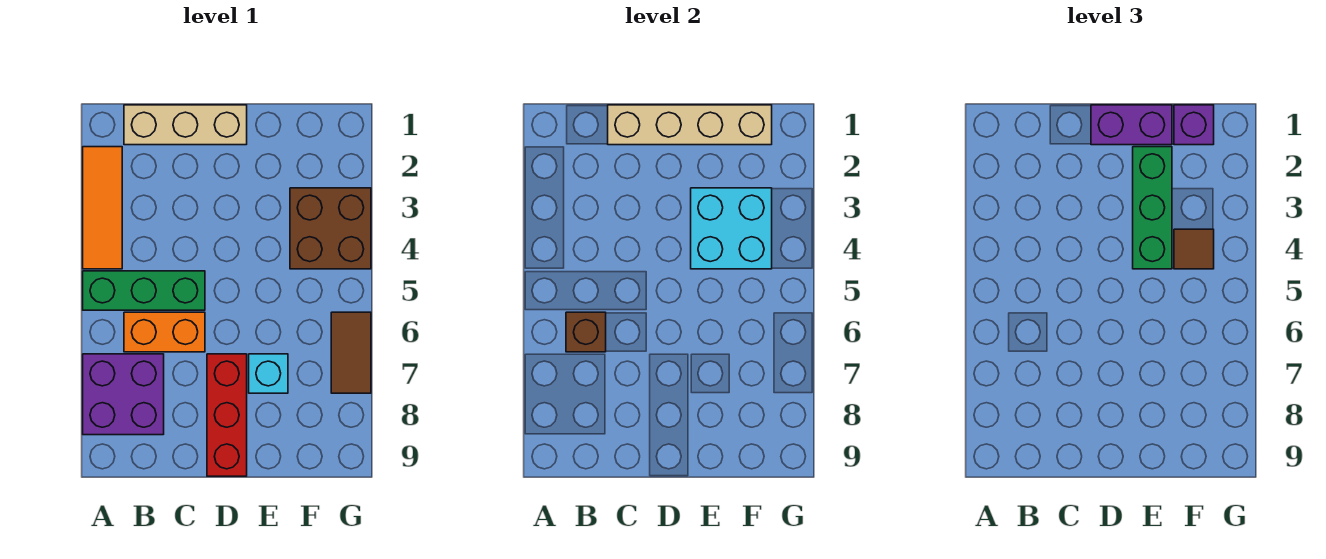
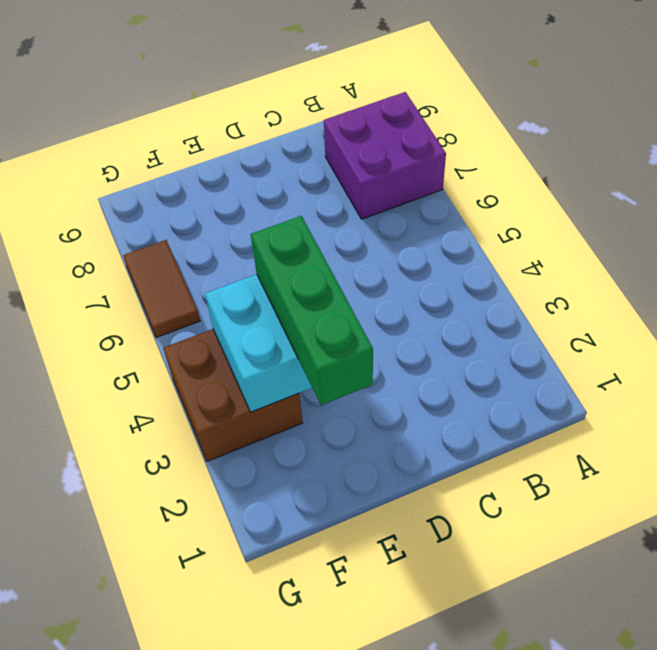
none -> orange tile A2:A4 level 1
none -> green brick A5:C5 level 1
none -> tan brick B1:D1 level 1

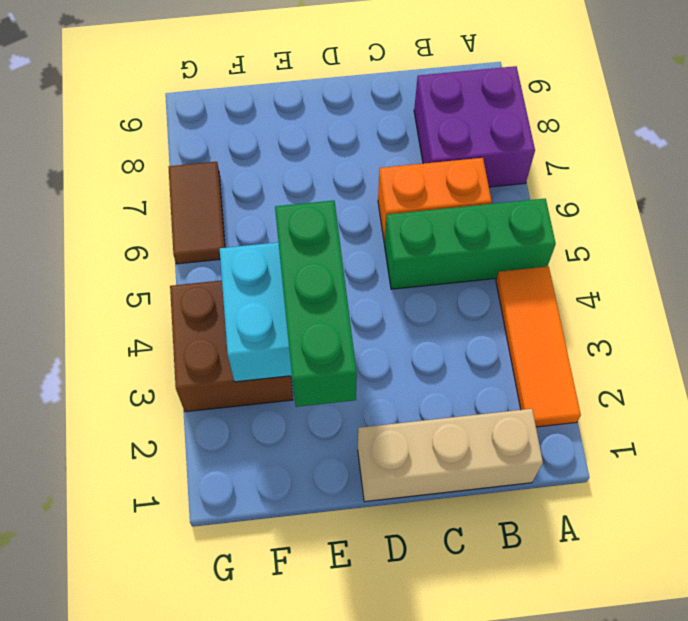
none -> red brick D7:D9 level 1
none -> cyan brick E7 level 1
none -> brown brick B6 level 2

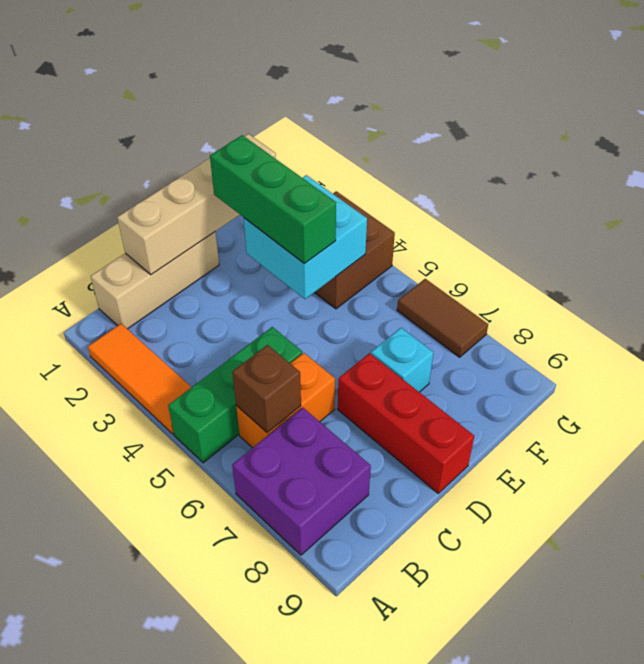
none -> purple brick D1:E1 level 3
none -> purple brick F1 level 3
none -> brown tile F4 level 3

